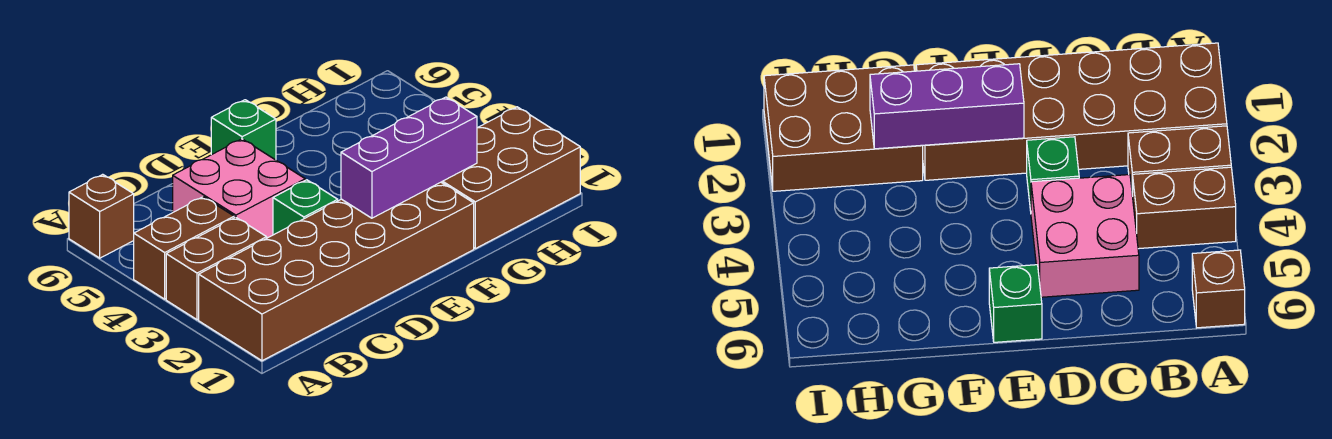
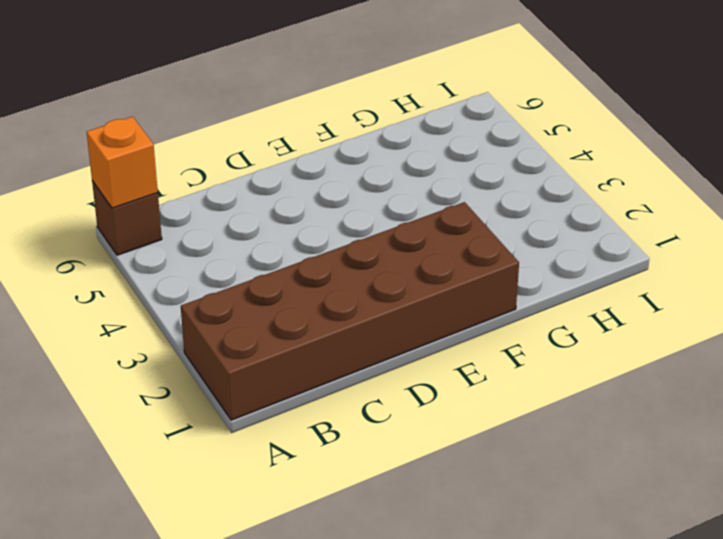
orange brick A6 level 2 -> none
none -> brown brick A3:B3 level 1
none -> brown brick A4:B4 level 1

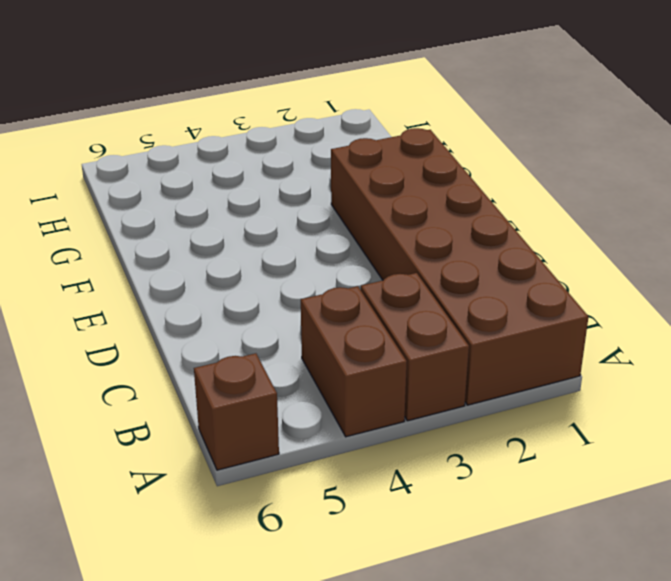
none -> pink brick C4:D5 level 1
none -> green brick D3 level 1

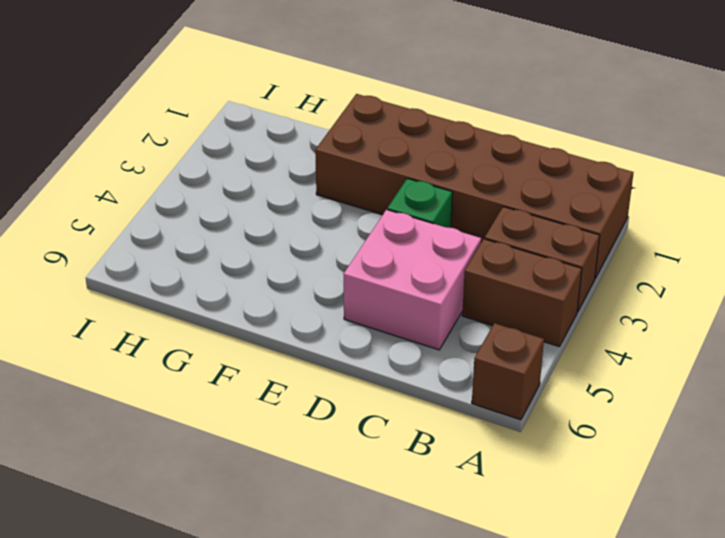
none -> green brick E6 level 1
none -> brown brick G1:I2 level 1

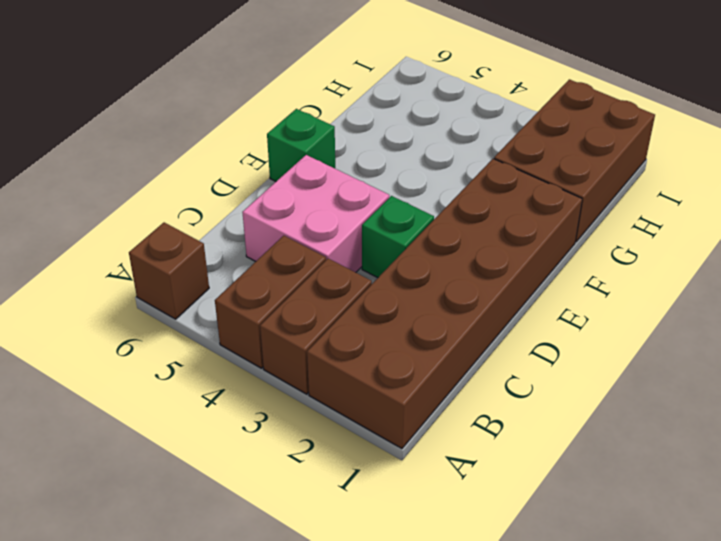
none -> purple brick E2:G2 level 2

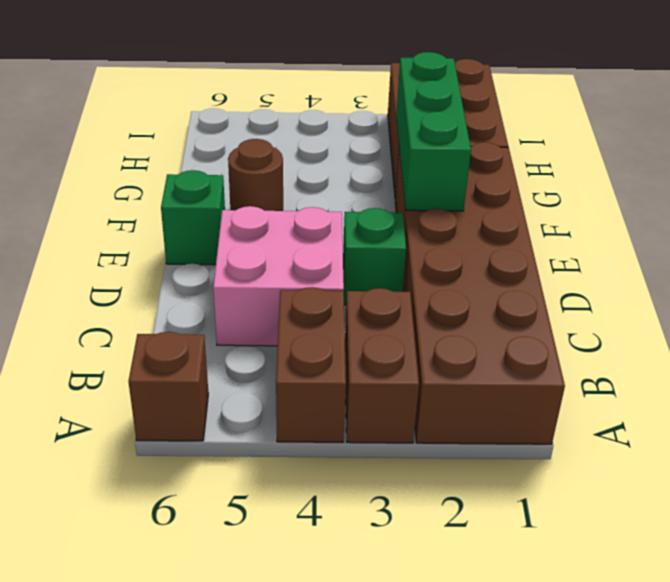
green brick E2:G2 level 2 -> purple brick E2:G2 level 2
brown round brick F5 level 1 -> none

